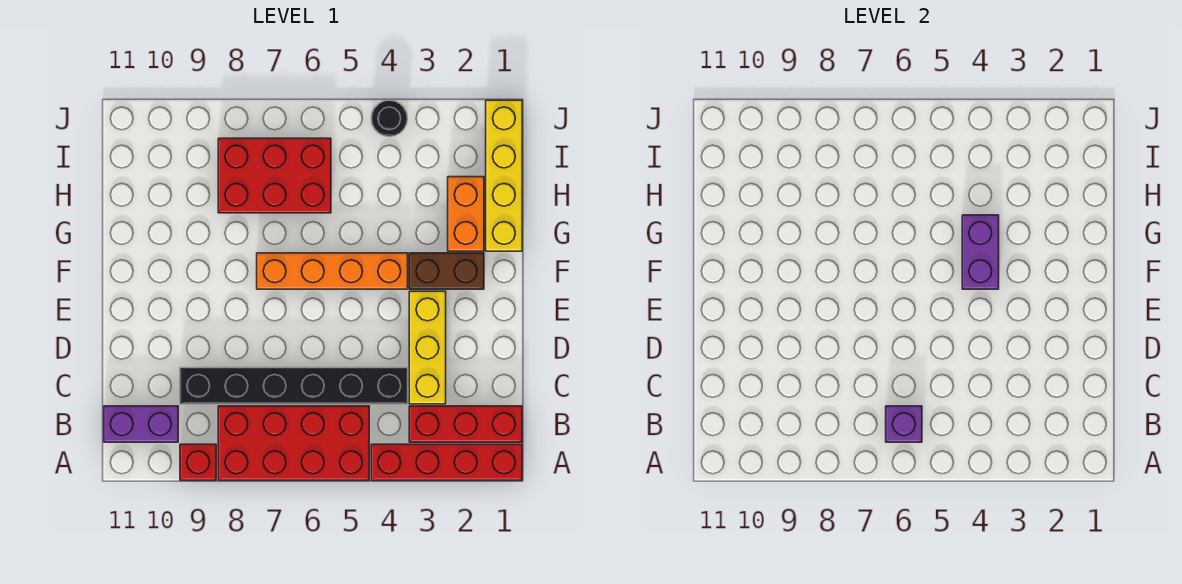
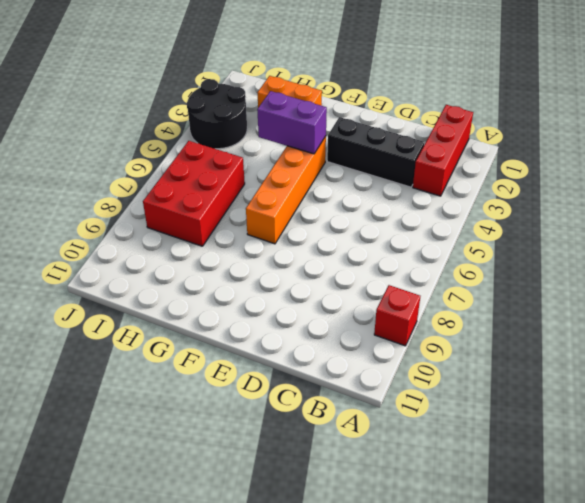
black brick C3:E3 level 1 -> yellow brick C3:E3 level 1
black round brick I3:J4 level 1 -> black round brick J4 level 1
none -> red brick A1:A4 level 1
none -> red brick A5:B8 level 1
none -> purple brick B10:B11 level 1

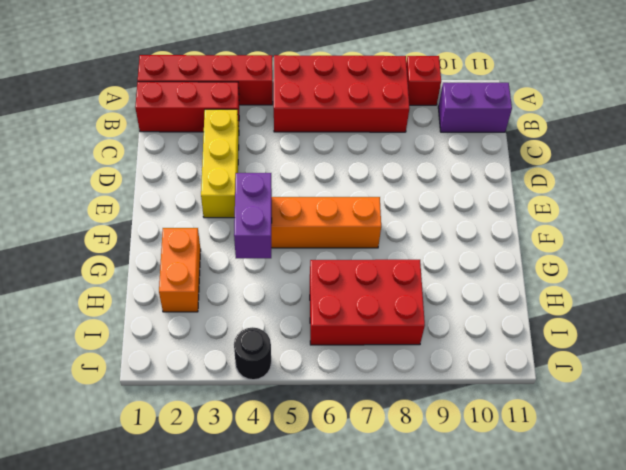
none -> black brick C4:C9 level 1
none -> brown brick F2:F3 level 1
none -> yellow brick G1:J1 level 1

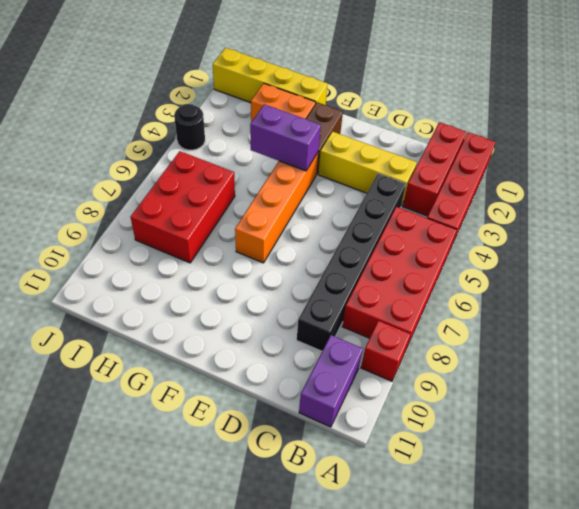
none -> purple brick B6 level 2

